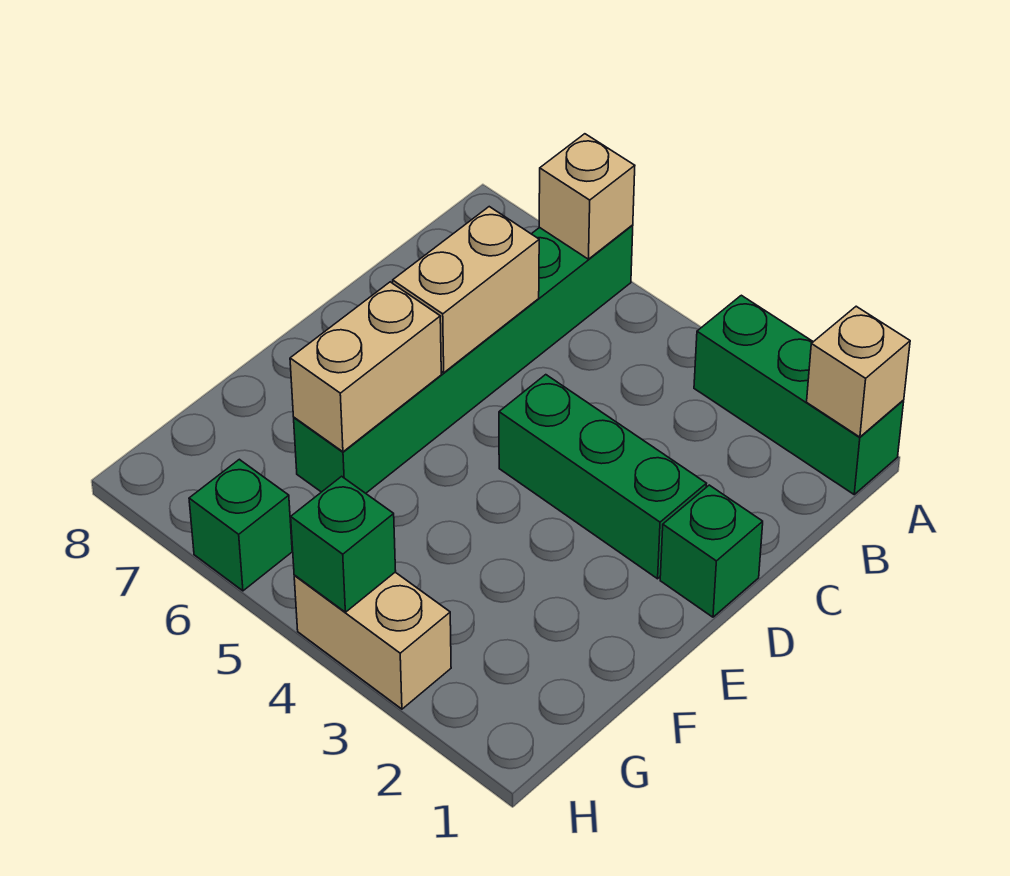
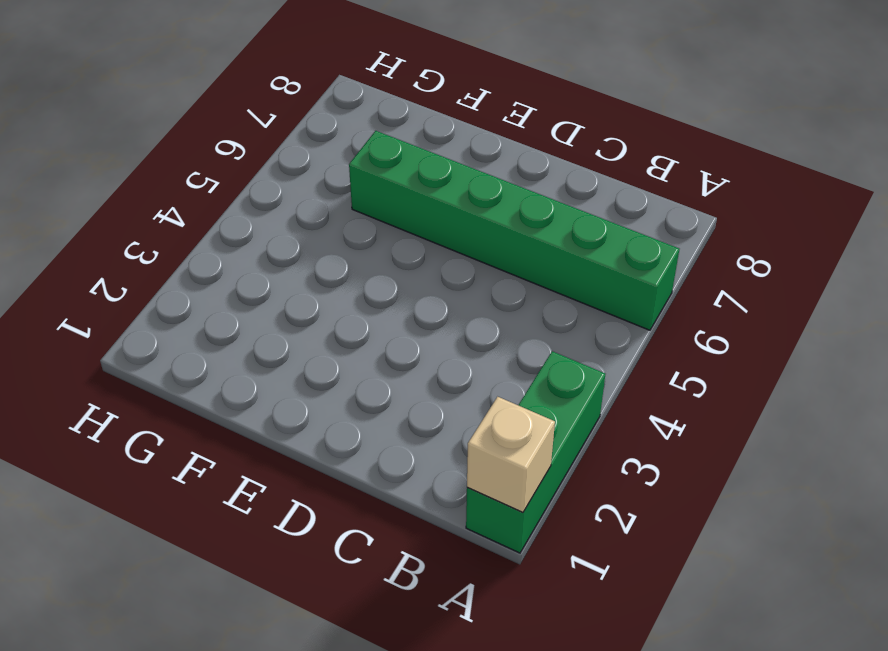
none -> green brick D1 level 1
none -> green brick D2:D4 level 1

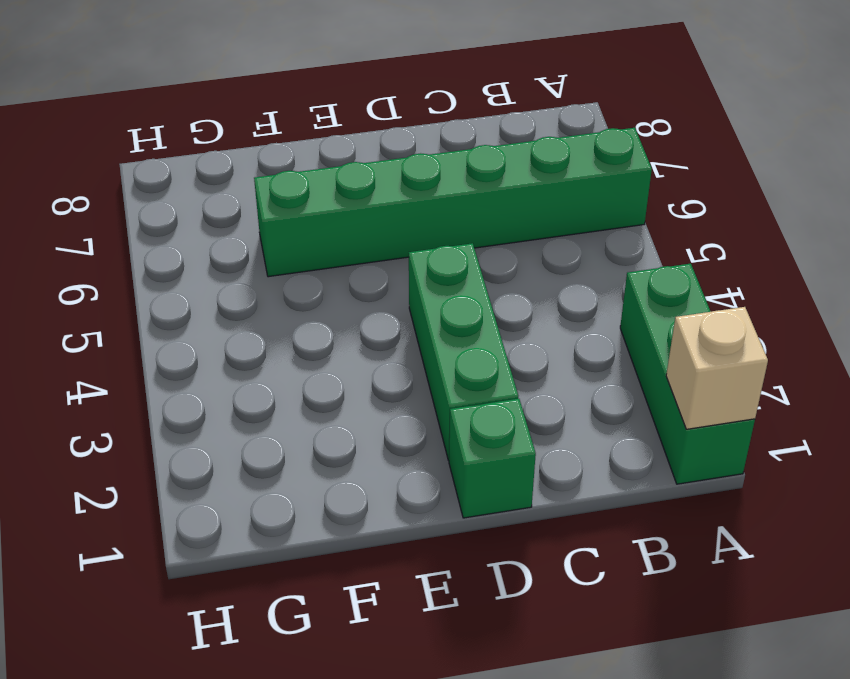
none -> tan brick H3:H4 level 1
none -> green brick H6 level 1

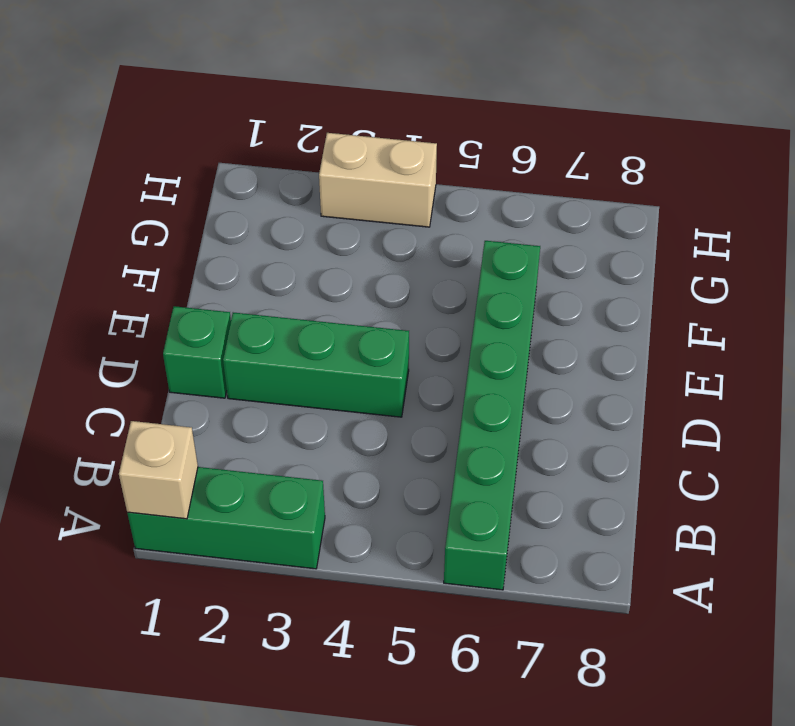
none -> green brick H6 level 1
none -> tan brick A6 level 2

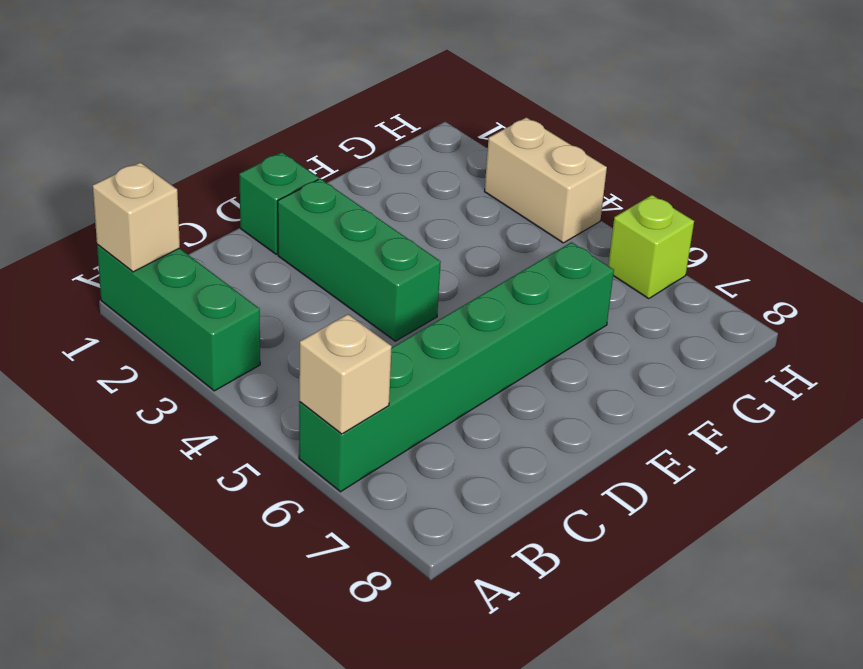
lime brick H6 level 1 -> green brick H6 level 1
none -> tan brick C6:D6 level 2
none -> tan brick E6:F6 level 2

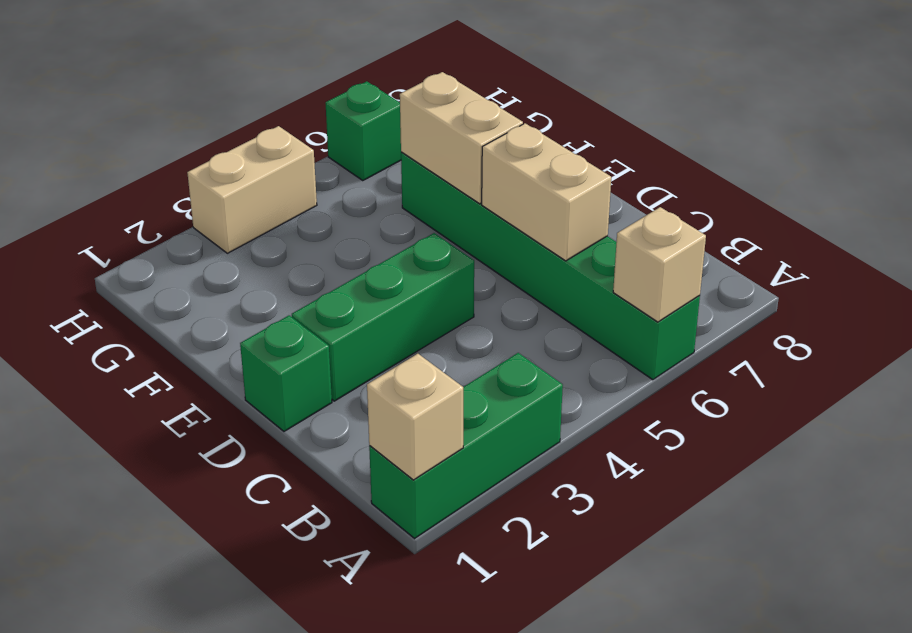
none -> green brick H4 level 2

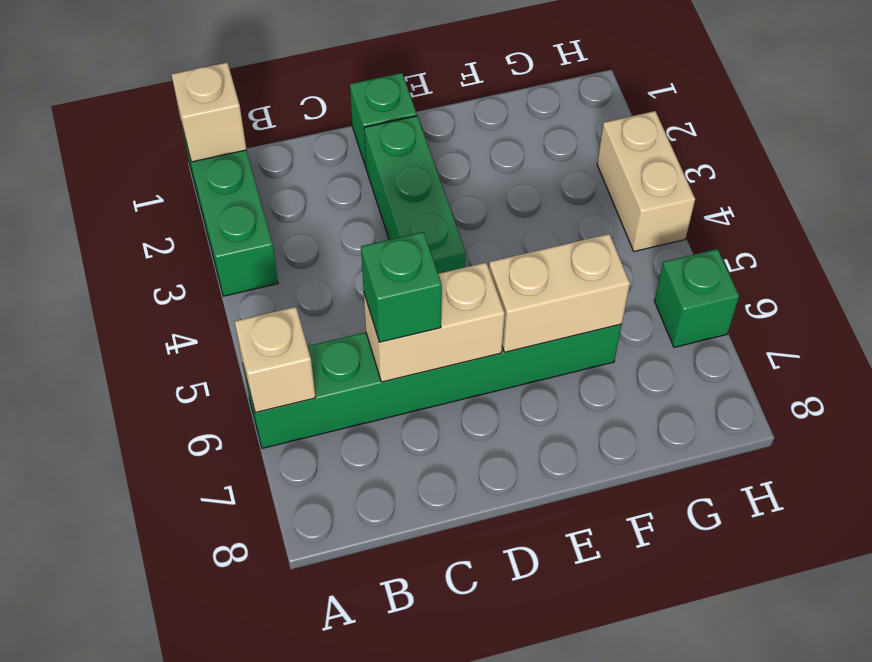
green brick C6 level 3 -> green brick H4 level 2

